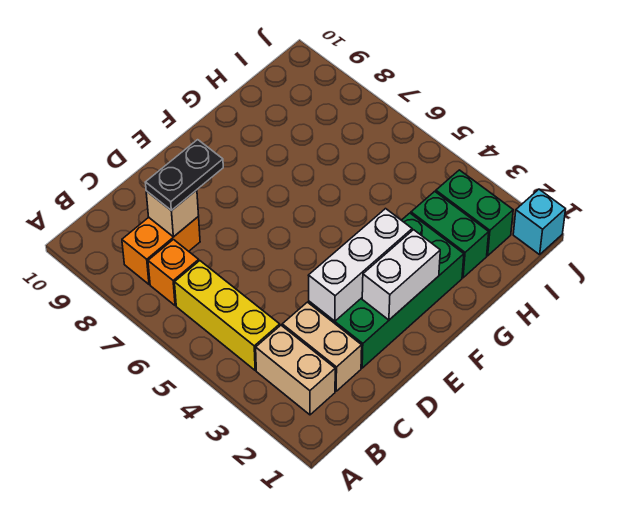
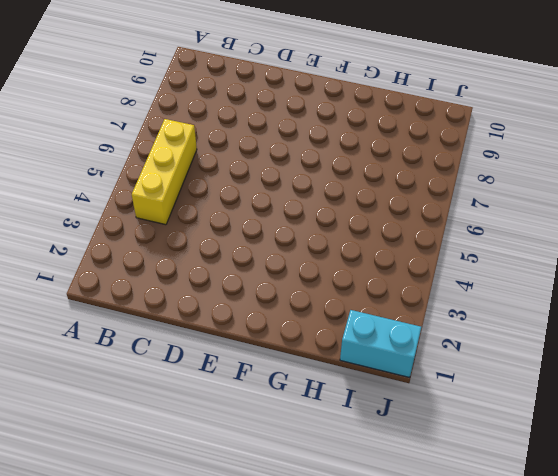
cyan brick I1:J1 level 1 -> cyan brick J1 level 1
none -> tan brick B2:B3 level 1
none -> orange brick B7 level 1
none -> orange brick B8:C8 level 1

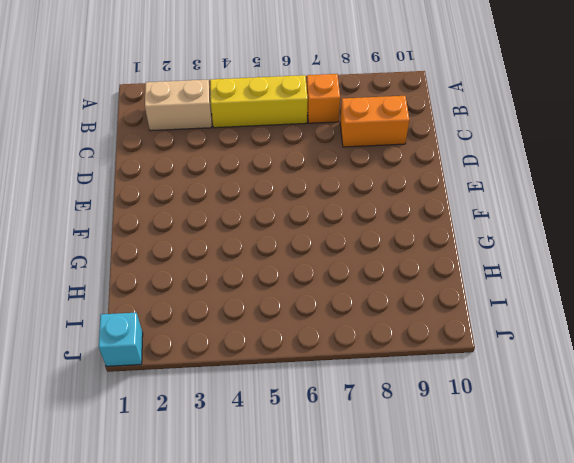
orange brick C8:C9 level 1 -> orange brick B8:C8 level 1
none -> tan brick C2:C3 level 1
none -> green brick D2:G3 level 1
none -> green brick H2:H3 level 1

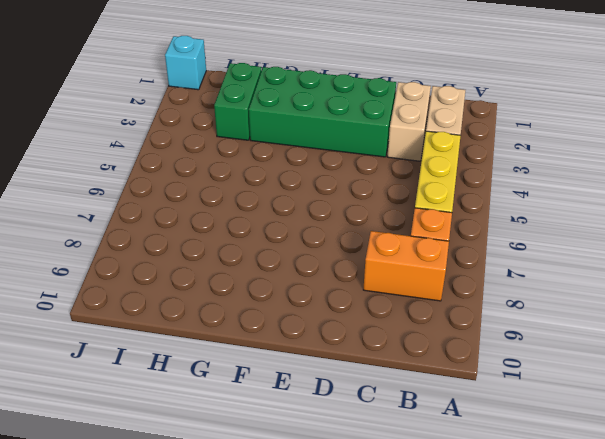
none -> green brick I2:I3 level 1
none -> tan brick C8 level 2
none -> white brick D3:F3 level 2

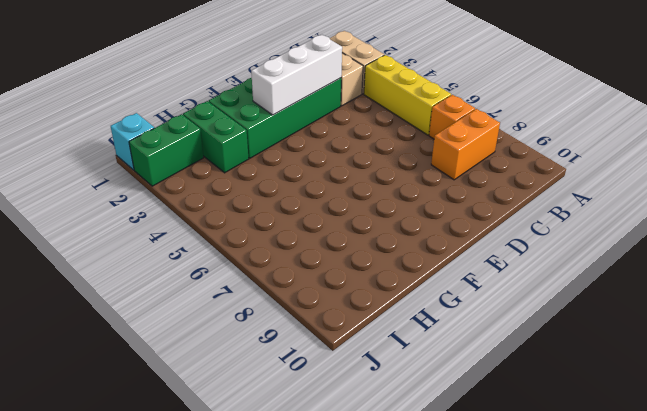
green brick I2:J2 level 1 -> green brick I2:I3 level 1
none -> tan brick C8 level 2
none -> white brick E2:F2 level 2
none -> black plate C8:D8 level 3

